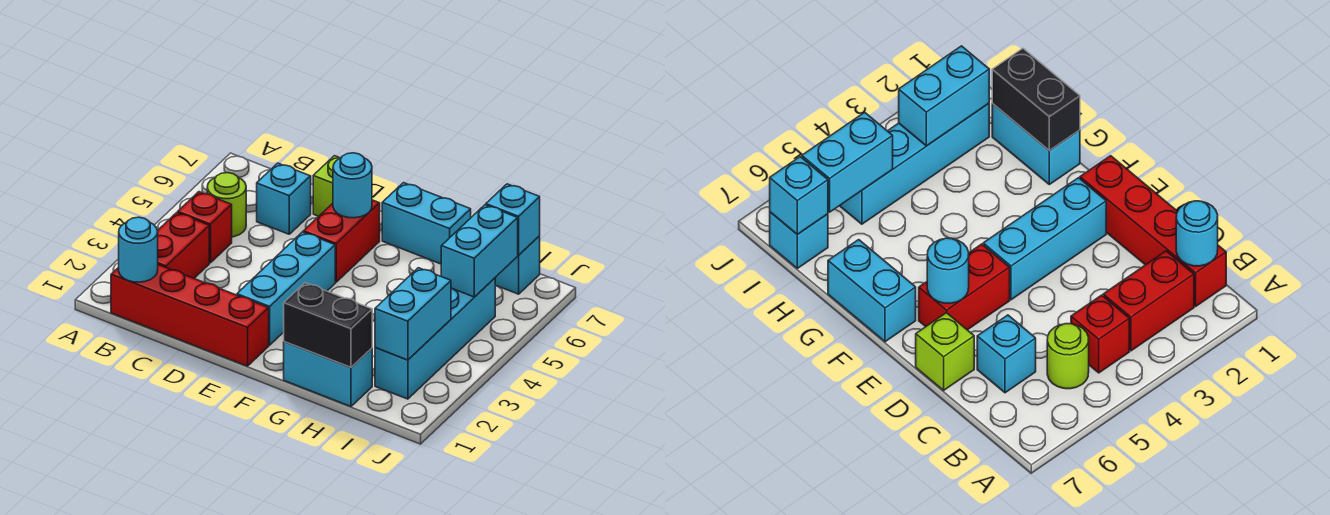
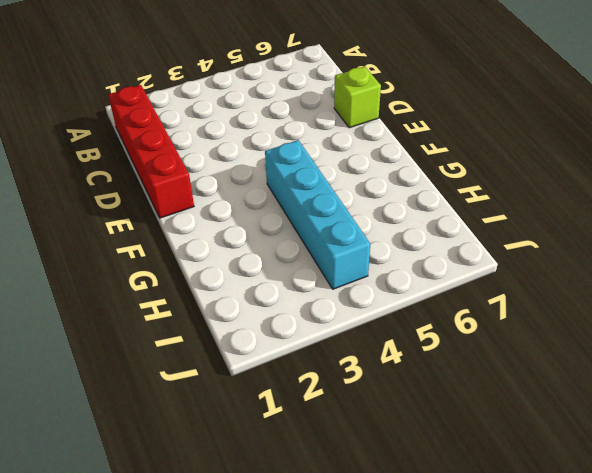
cyan brick F4:I4 level 1 -> cyan brick I2:I5 level 1
none -> red brick B2:B3 level 1
none -> red brick B4 level 1
none -> lime round brick B5 level 1

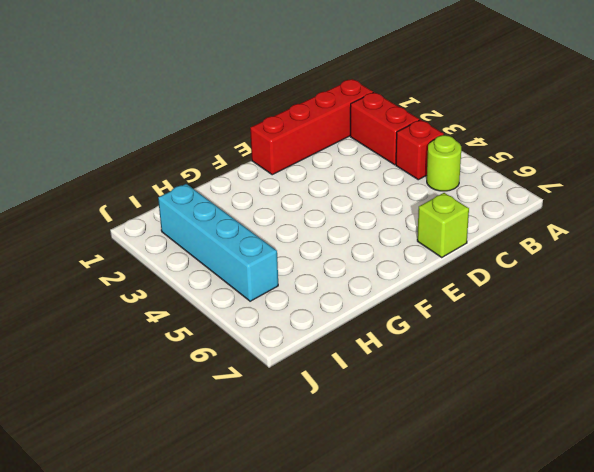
none -> cyan brick C6 level 1
none -> cyan brick E2:E4 level 1
none -> red brick E5:E6 level 1

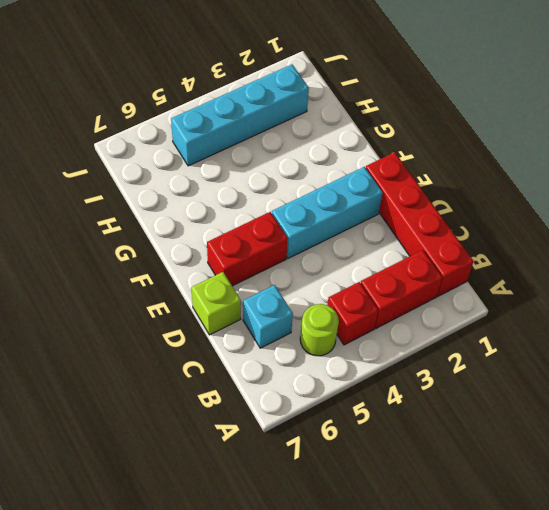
none -> cyan brick F7:G7 level 1
none -> cyan brick G1:H1 level 1
none -> cyan brick I7 level 1

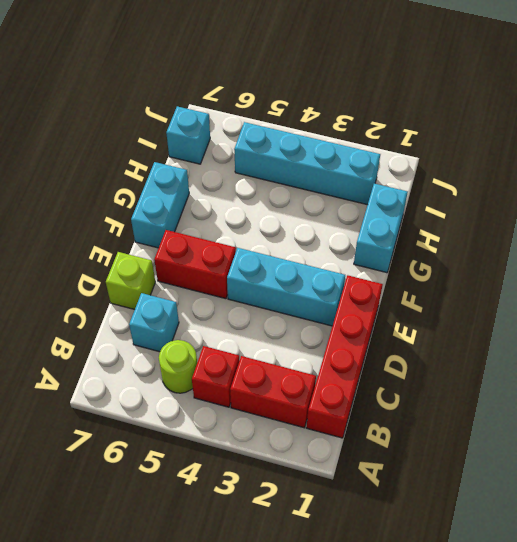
none -> cyan round brick B1 level 2
none -> cyan round brick E6 level 2
none -> black brick G1:H1 level 2

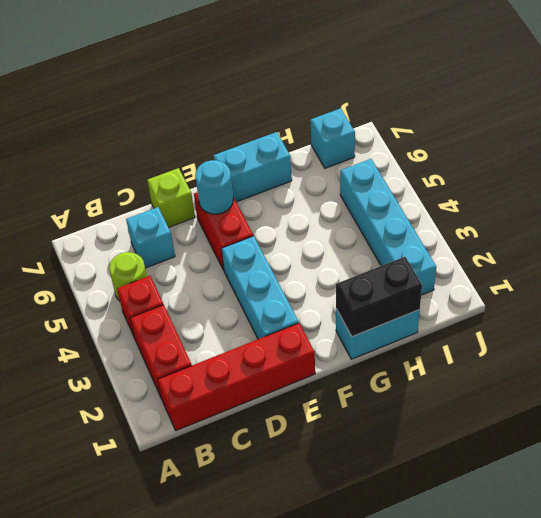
none -> cyan round brick B1 level 2
none -> cyan brick I2:I3 level 2
none -> cyan brick I5:I6 level 2

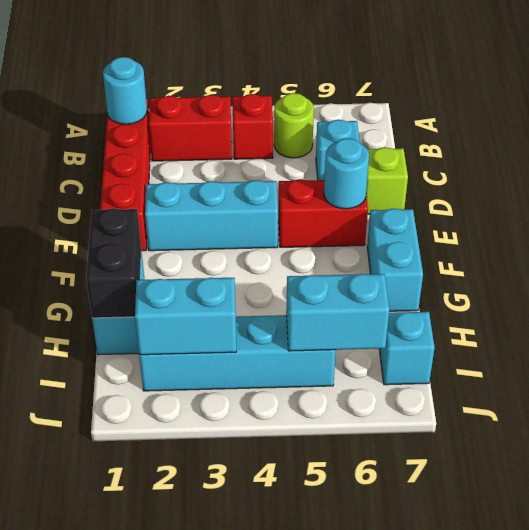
none -> cyan brick I7 level 2

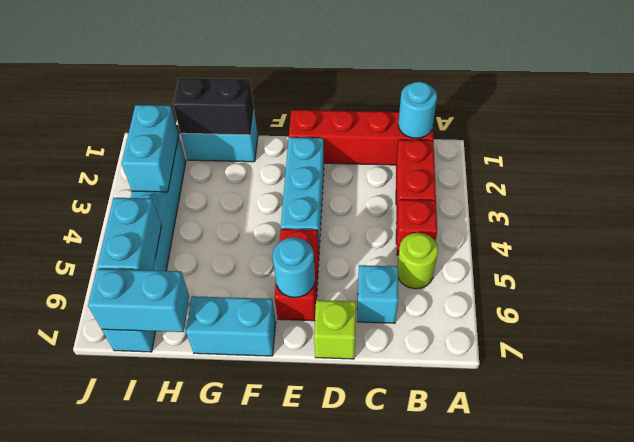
cyan brick H7:I7 level 2 -> cyan brick I7 level 2

